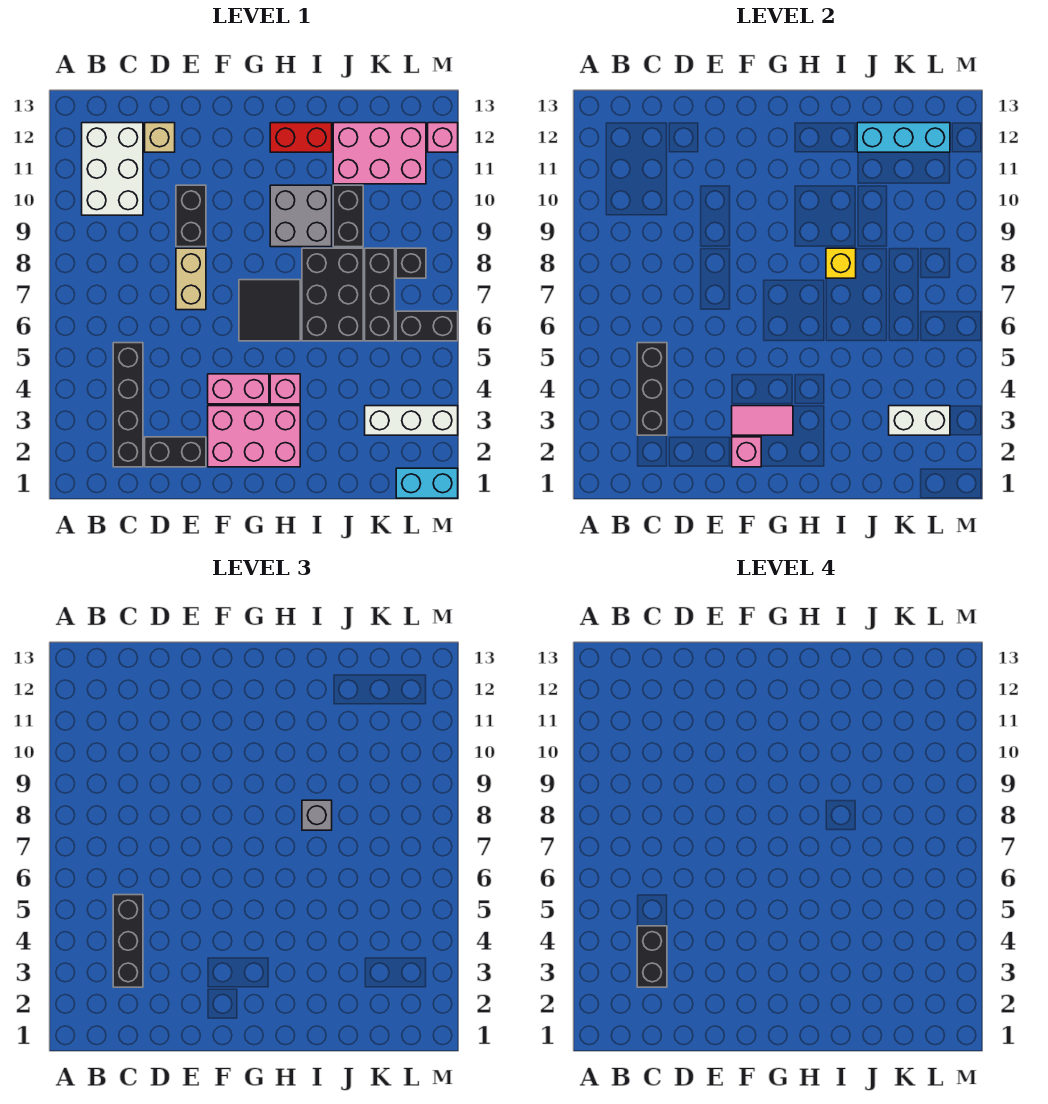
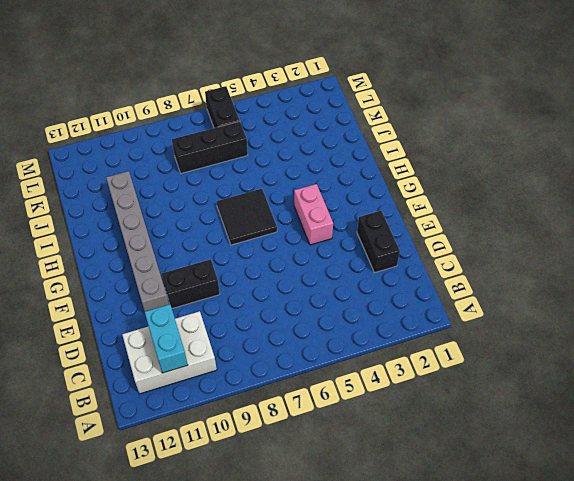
cyan brick B11:C11 level 2 -> cyan brick L1:M1 level 1
grey brick E11:J11 level 1 -> pink brick J11:L12 level 1
none -> black brick C2:C5 level 1
none -> tan brick D12 level 1
none -> tan brick E7:E8 level 1
none -> pink brick F2:H3 level 1

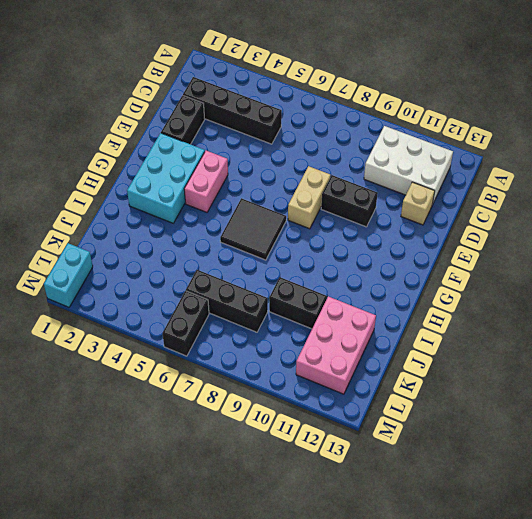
tan brick E8:F8 level 1 -> tan brick E7:E8 level 1
cyan brick F2:H3 level 1 -> pink brick F2:H3 level 1
none -> pink brick H4 level 1
none -> grey brick H9:I10 level 1
none -> red brick H12:I12 level 1
none -> black brick I6:J8 level 1

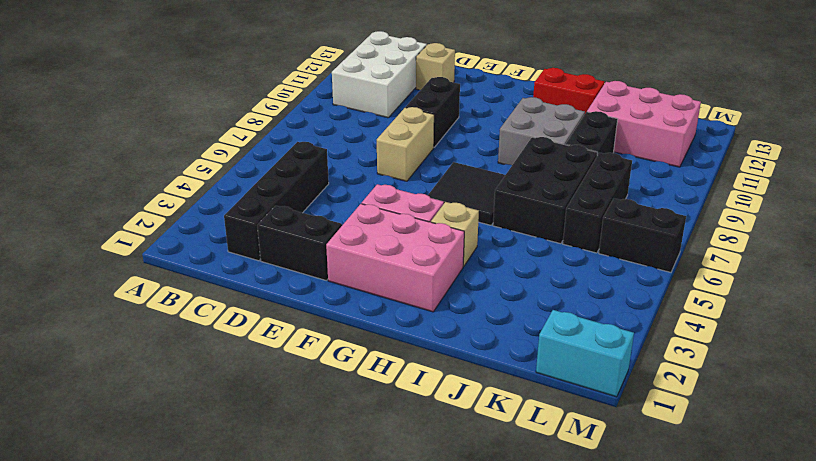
tan brick H4 level 1 -> pink brick H4 level 1
none -> white brick K3:M3 level 1
none -> black brick L8 level 1
none -> pink brick M12 level 1
none -> black brick C3:C5 level 2

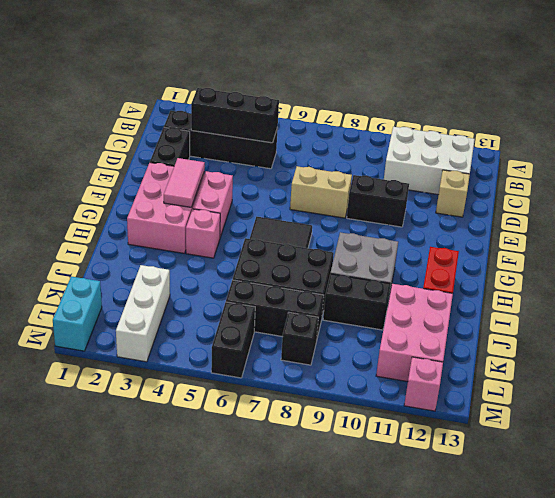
none -> pink brick F2 level 2
none -> yellow brick I8 level 2
none -> cyan brick J12:L12 level 2
none -> white brick K3:L3 level 2

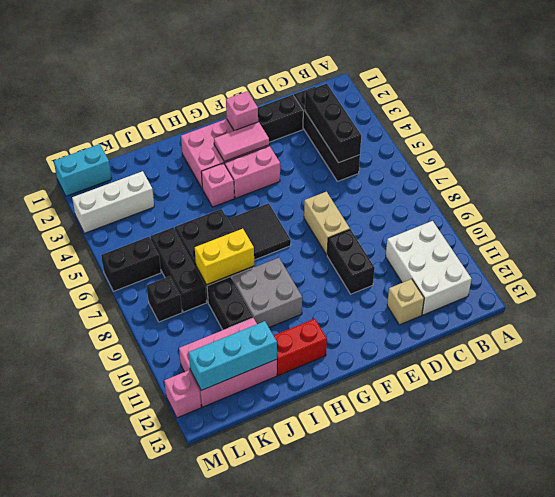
yellow brick I8:J8 level 2 -> yellow brick I8 level 2
none -> white brick K3:L3 level 2
none -> black brick C3:C5 level 3
none -> grey brick I8 level 3
none -> black brick C3:C4 level 4

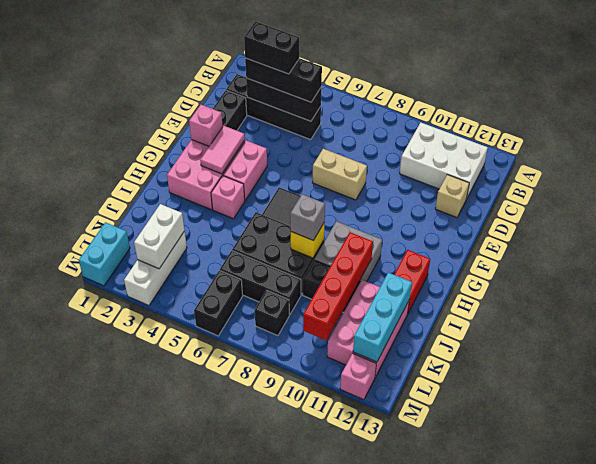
red brick I10:L10 level 2 -> none
none -> black brick E9:E10 level 1

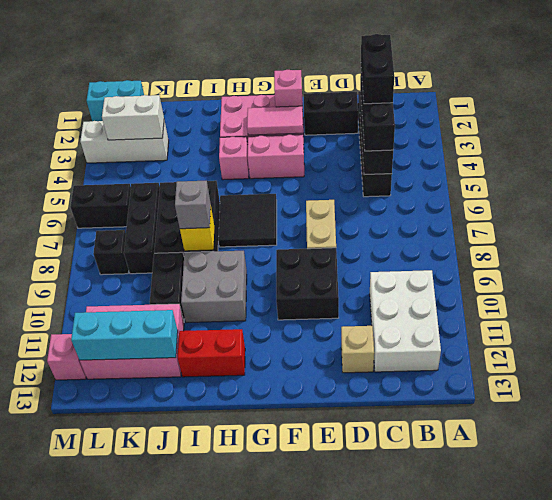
black brick E9:F10 level 1 -> black brick E9:E10 level 1

